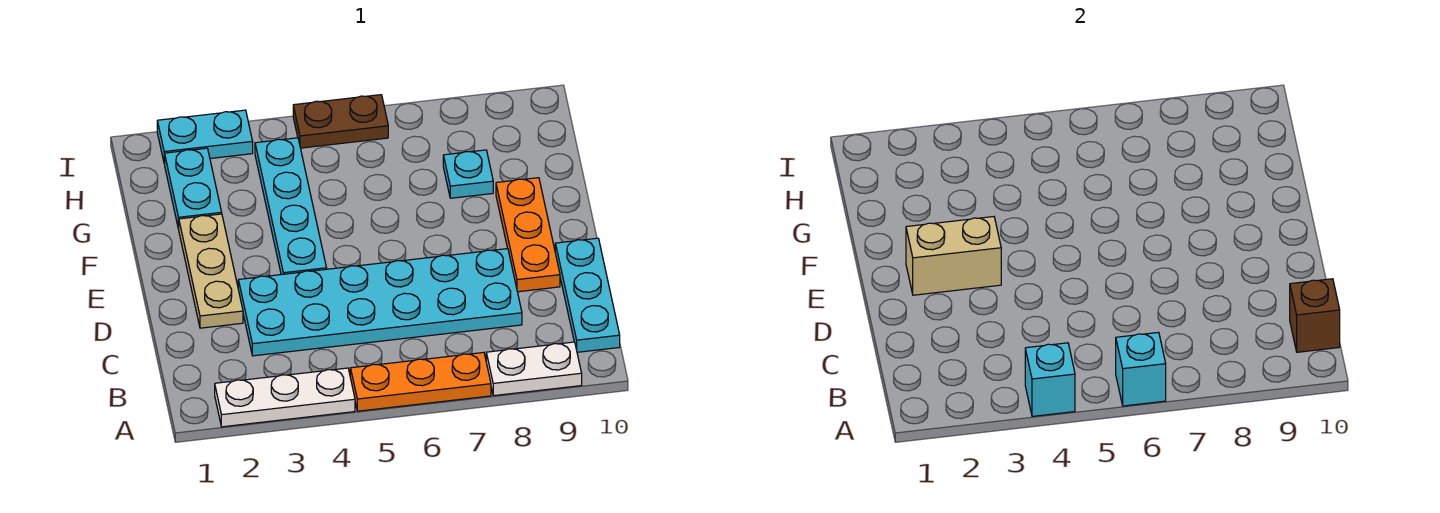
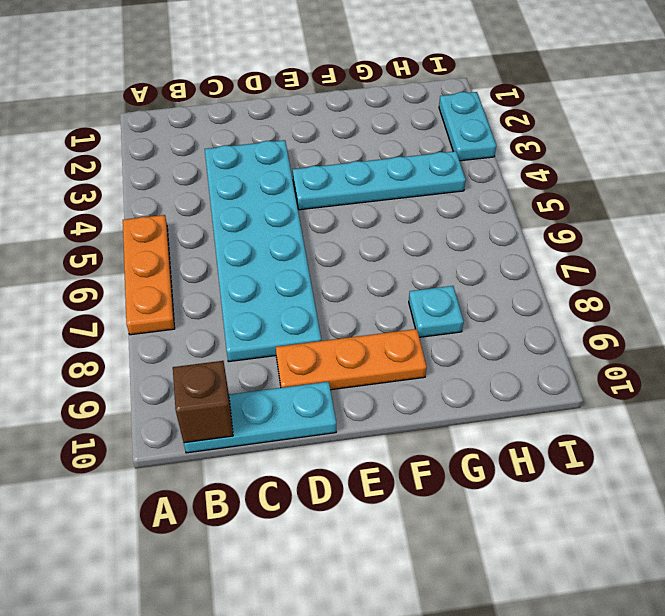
none -> white plate A2:A4 level 1
none -> white plate A8:A9 level 1
none -> tan plate D2:F2 level 1

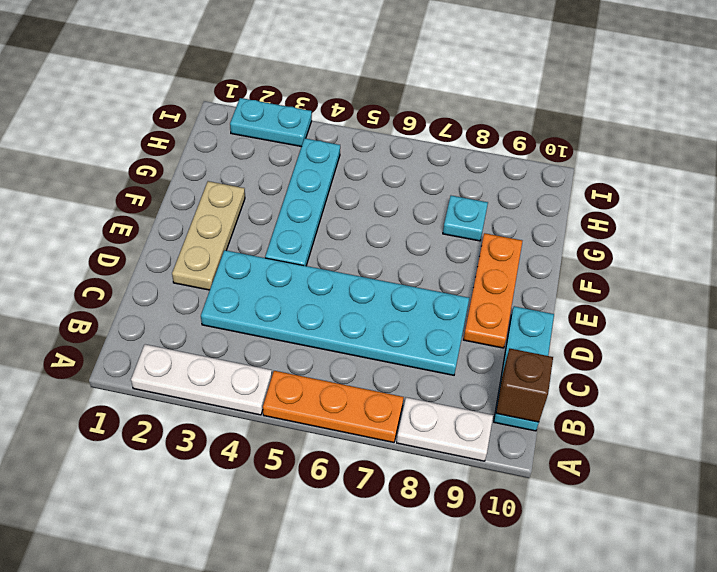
none -> cyan plate G2:H2 level 1
none -> brown plate I5:I6 level 1
none -> cyan brick A4 level 2

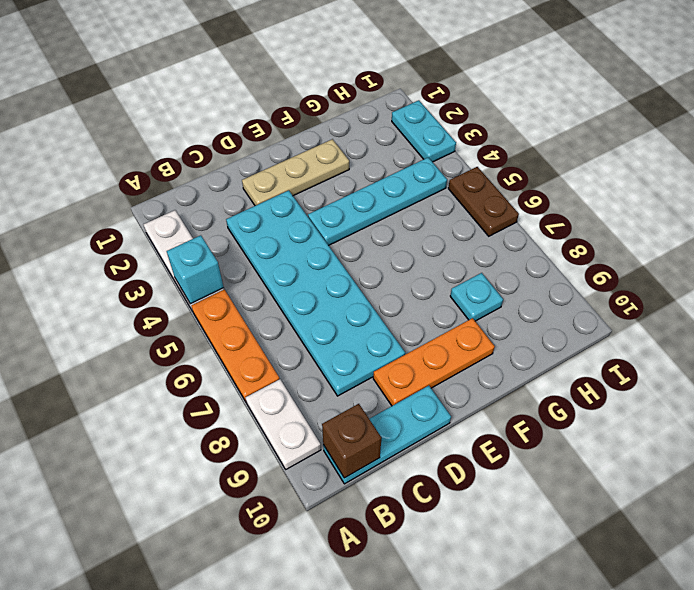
none -> cyan plate G2:H2 level 1
none -> cyan brick A6 level 2
none -> tan brick E2:E3 level 2

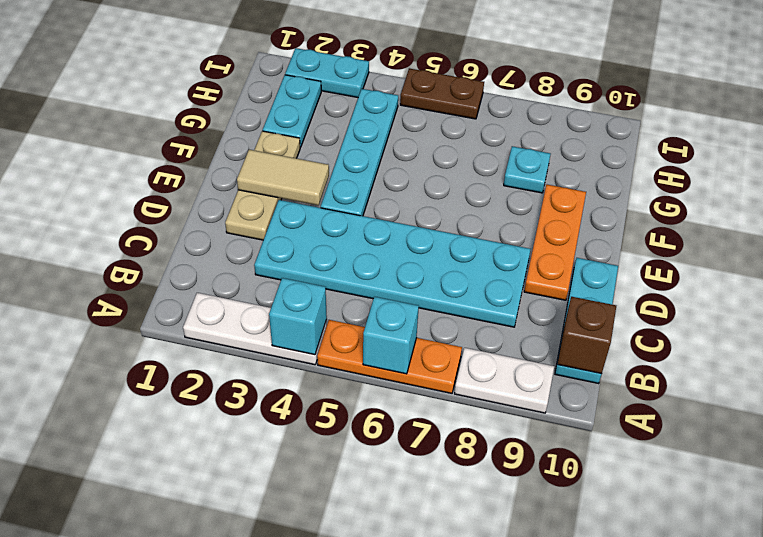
tan tile E2:E3 level 2 -> tan brick E2:E3 level 2

